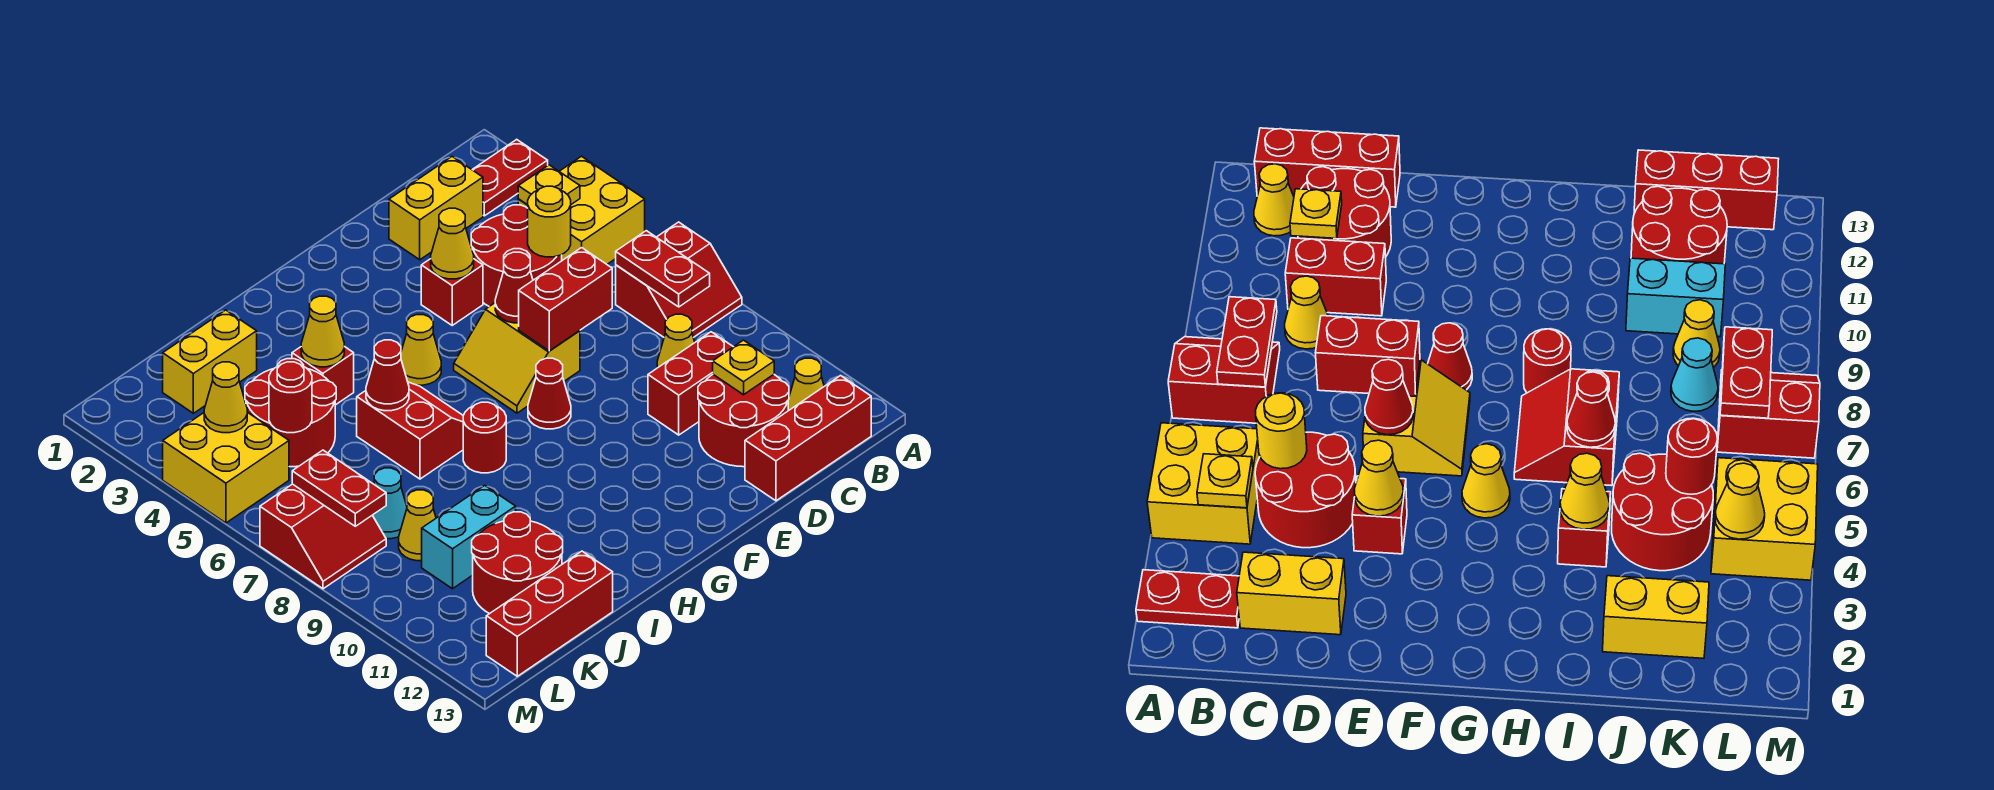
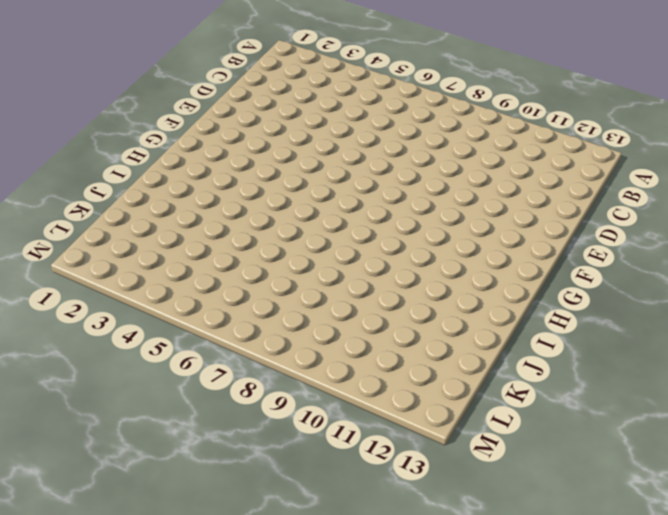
none -> red plate A2:B2 level 1
none -> yellow brick A4:B5 level 1
none -> red slope A7:B8 level 1 top 7
none -> yellow cone B12 level 1

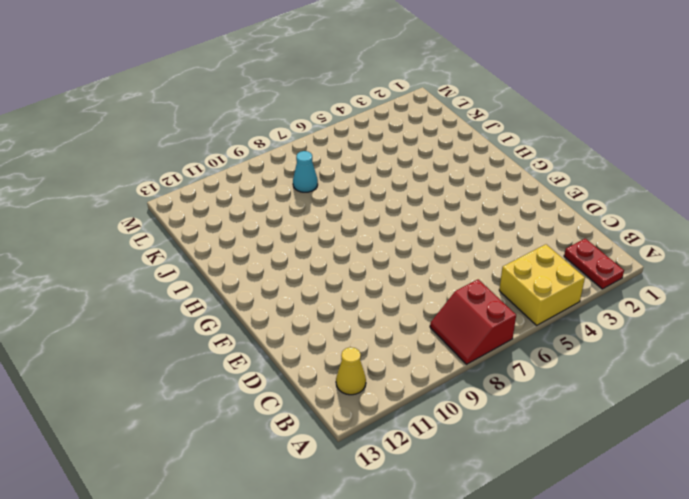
none -> red brick B13:D13 level 1
none -> yellow brick C2:D2 level 1
none -> red round brick C4:D5 level 1
none -> yellow cone C9 level 1

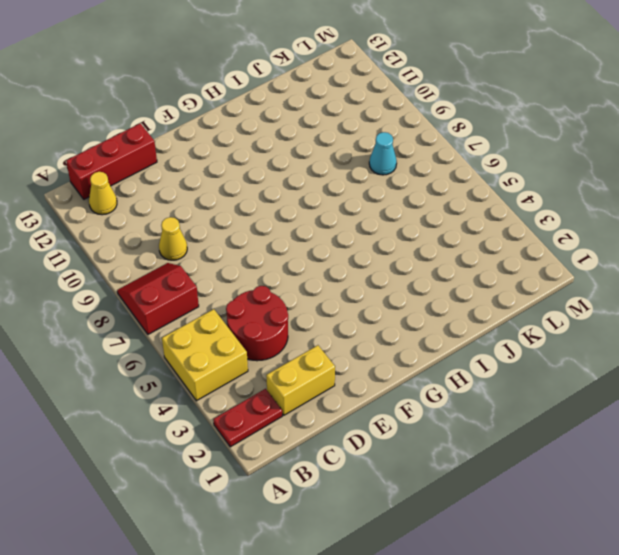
none -> red brick C10:D10 level 1
none -> red round brick C11:D12 level 1
none -> red brick E4 level 1
none -> yellow slope E6:F7 level 1 top E

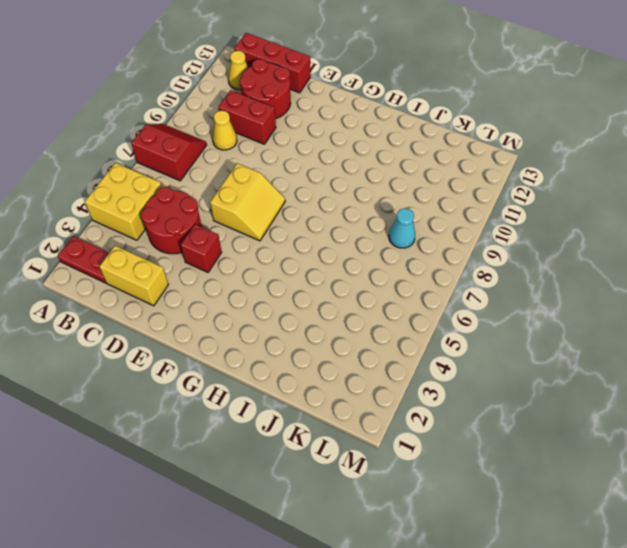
none -> red cone F8 level 1
none -> yellow cone G5 level 1
none -> red slope H6:I7 level 1 top I
none -> red round brick H8 level 1

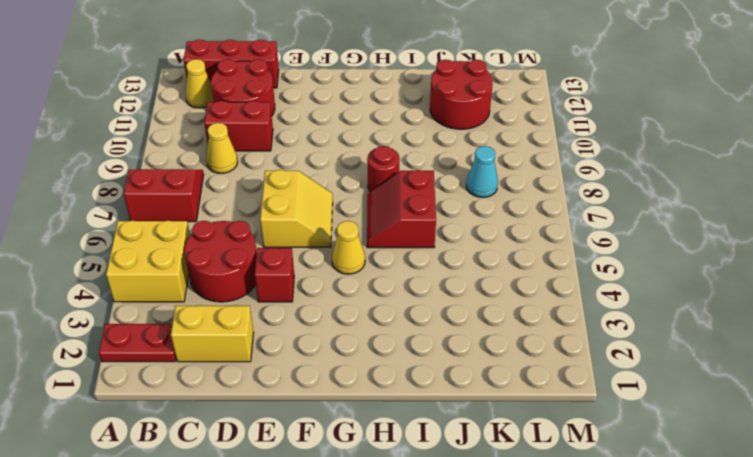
none -> red cone F8 level 1
none -> red brick I4 level 1
none -> yellow brick J2:K2 level 1
none -> red round brick J4:K5 level 1

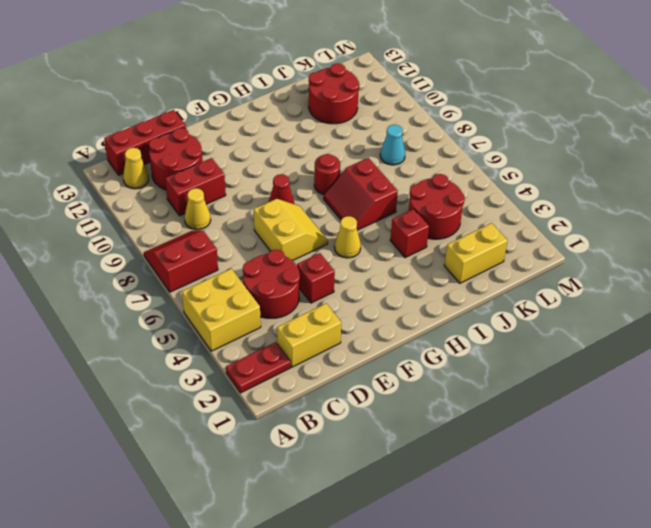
none -> cyan brick J10:K10 level 1
none -> red brick J13:L13 level 1
none -> yellow cone K9 level 1
none -> yellow brick L4:M5 level 1

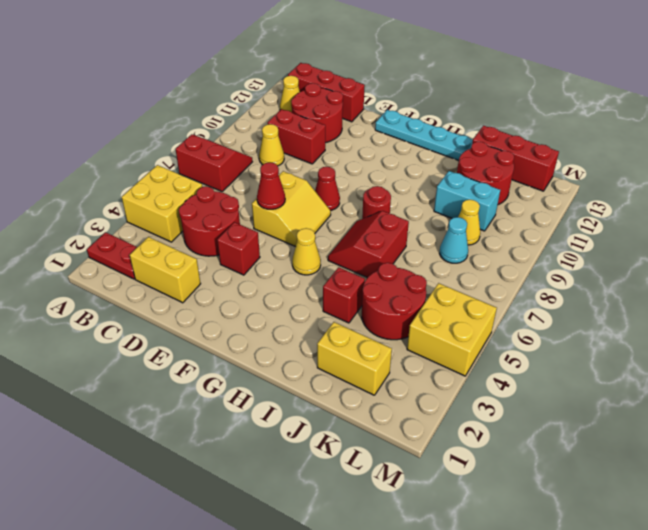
cyan plate F13:I13 level 1 -> none
none -> red slope L7:M8 level 1 top 7
none -> yellow plate B4 level 2
none -> red plate B7:B8 level 2
none -> yellow round brick C5 level 2

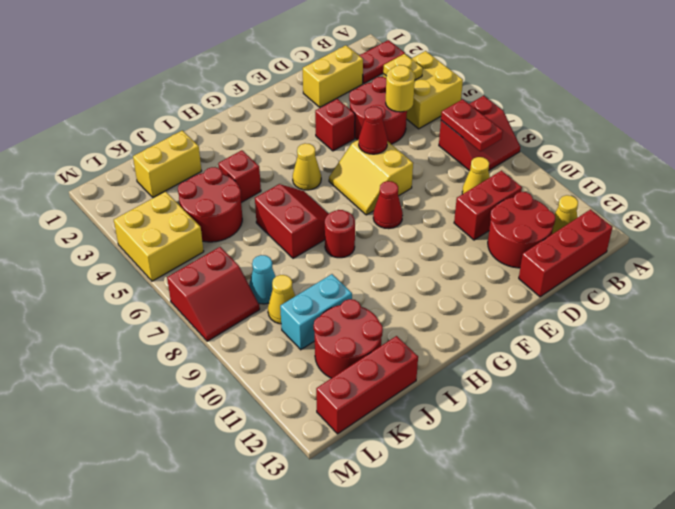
none -> yellow plate C11 level 2
none -> red brick D7:E7 level 2
none -> yellow cone E4 level 2
none -> yellow cone I4 level 2

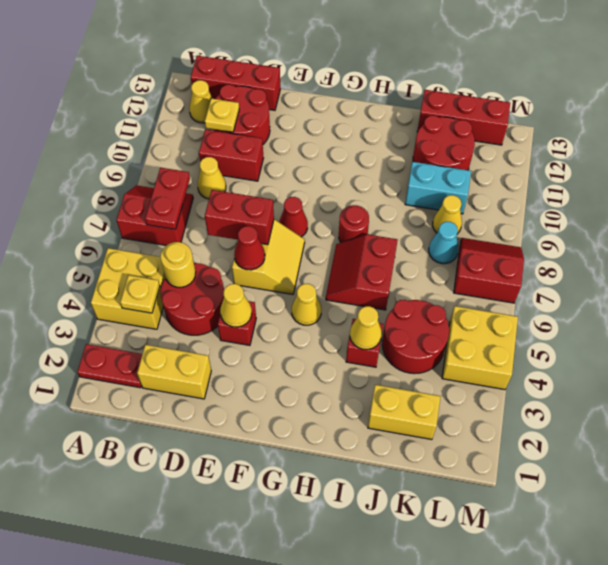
none -> red cone I6 level 2
none -> red round brick K5 level 2
none -> yellow cone L4 level 2
none -> red plate L7:L8 level 2

